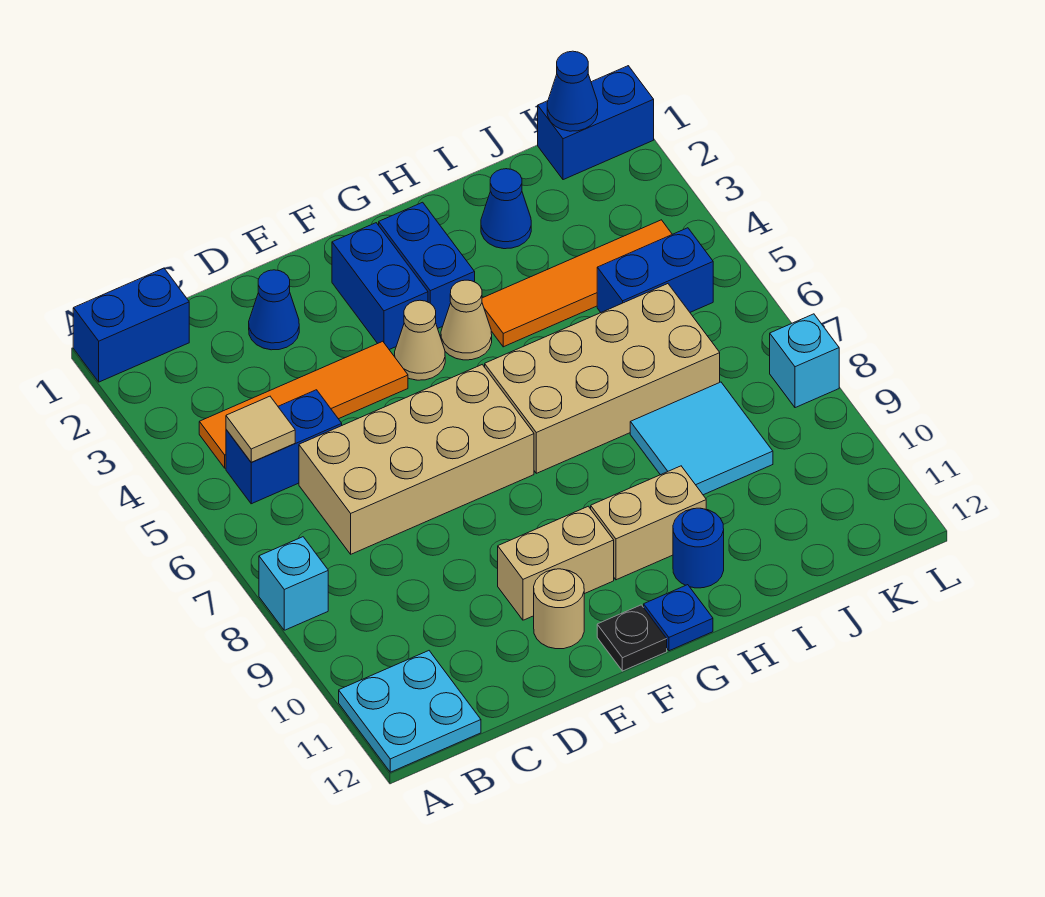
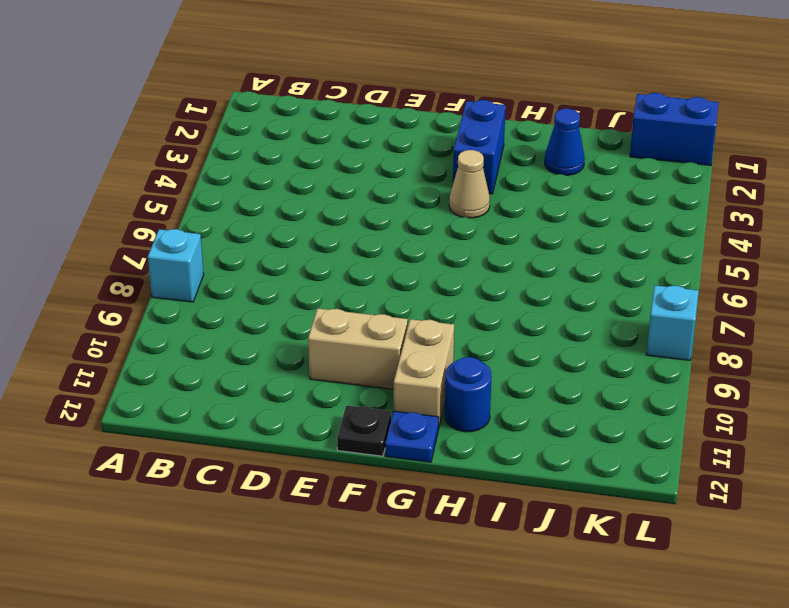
tan brick G10:G11 level 1 -> tan brick G10:H10 level 1
none -> blue brick A1:B1 level 1
none -> cyan plate A11:B12 level 1
none -> orange tile B4:E4 level 1

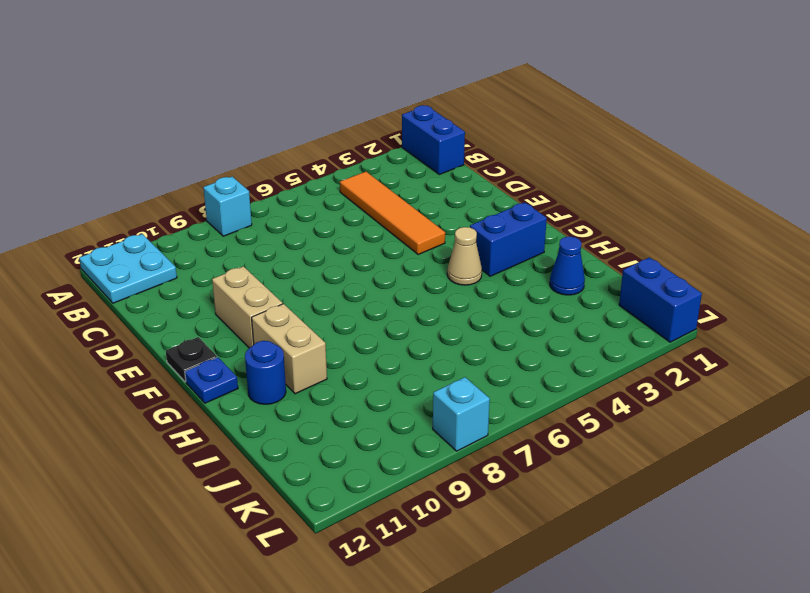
none -> blue brick B5:C5 level 1
none -> tan brick C6:F7 level 1
none -> blue cone D2 level 1

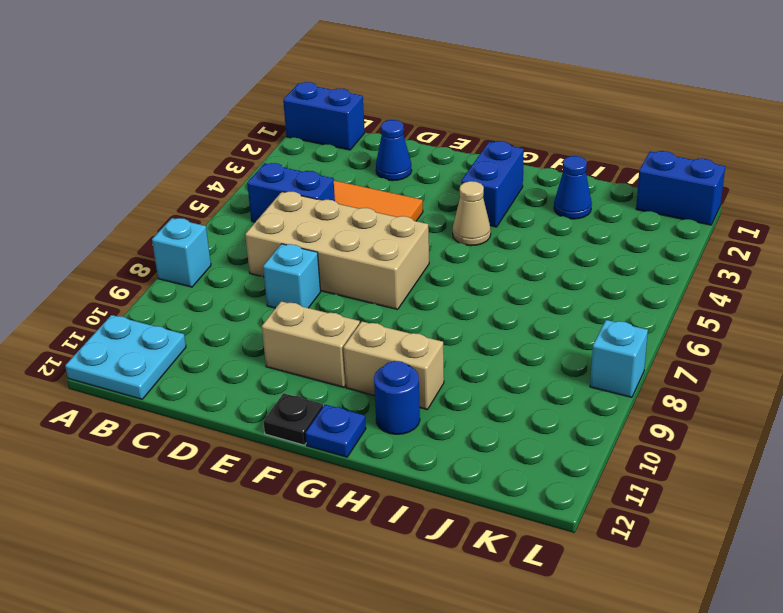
cyan brick D8 level 1 -> none
none -> tan round brick E11 level 1
none -> blue brick F2:F3 level 1
none -> tan cone F4 level 1

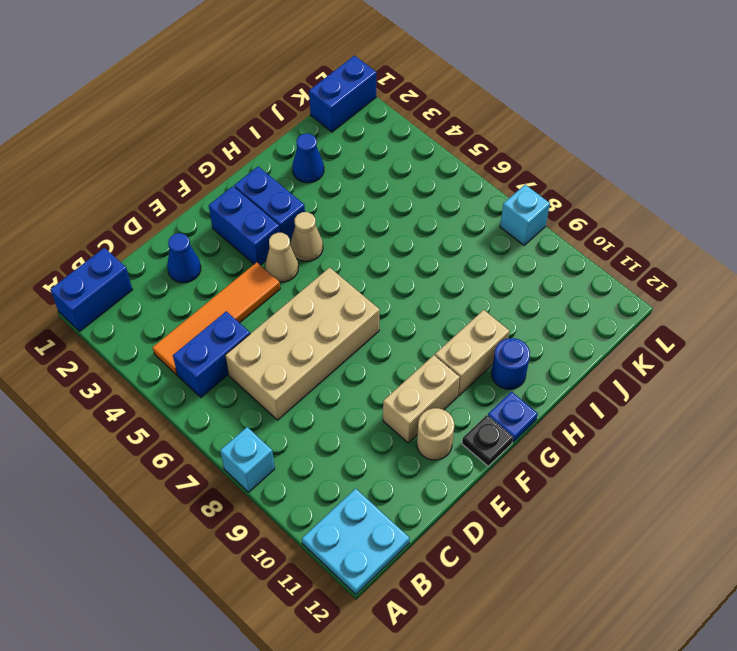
none -> tan brick G6:J7 level 1
none -> orange tile H4:K4 level 1
none -> cyan tile I8:J9 level 1

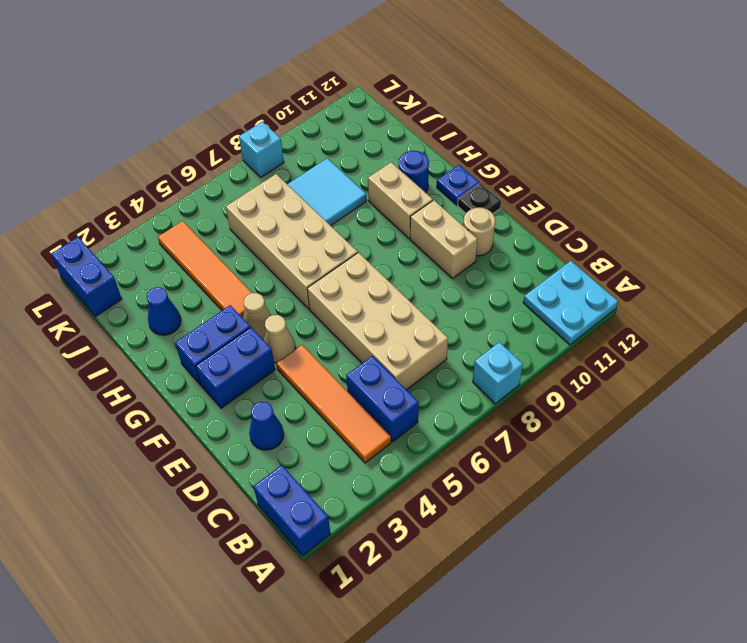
none -> blue brick J5:K5 level 1
none -> tan tile B5 level 2
none -> blue cone K1 level 2

